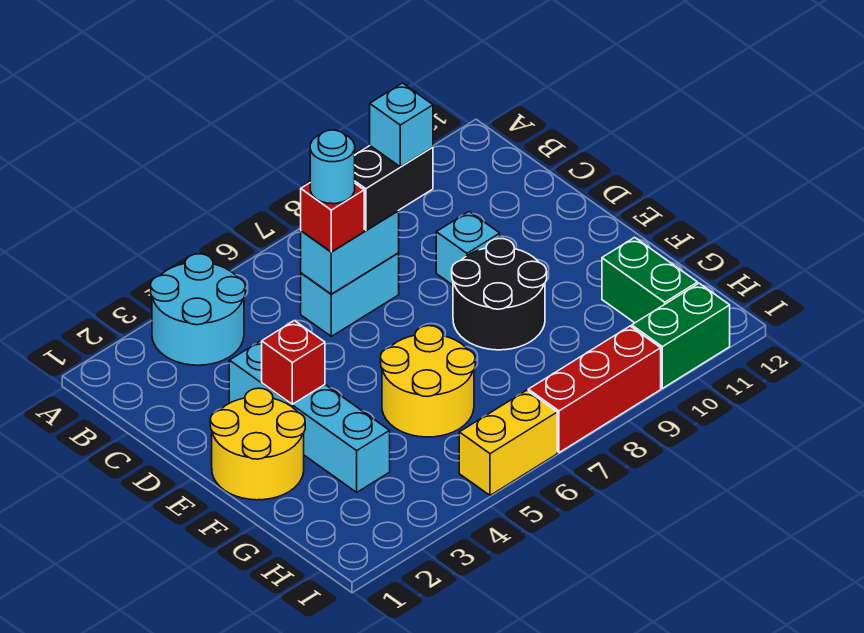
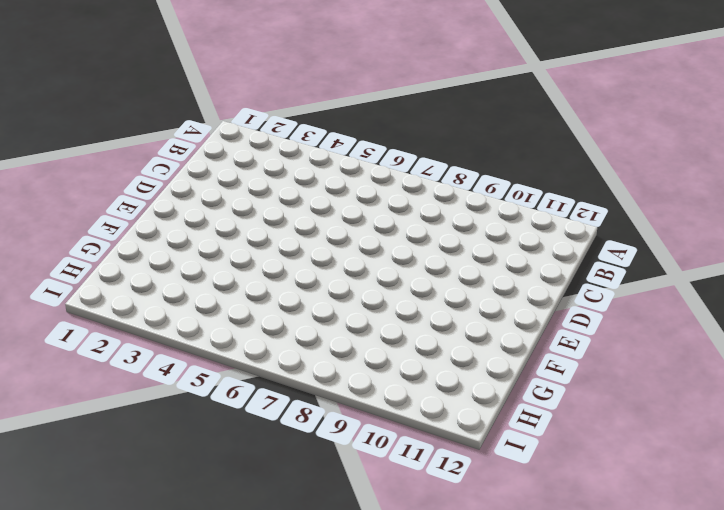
none -> cyan round brick A3:B4 level 1
none -> cyan brick C6:C7 level 1
none -> cyan brick D3:G3 level 1

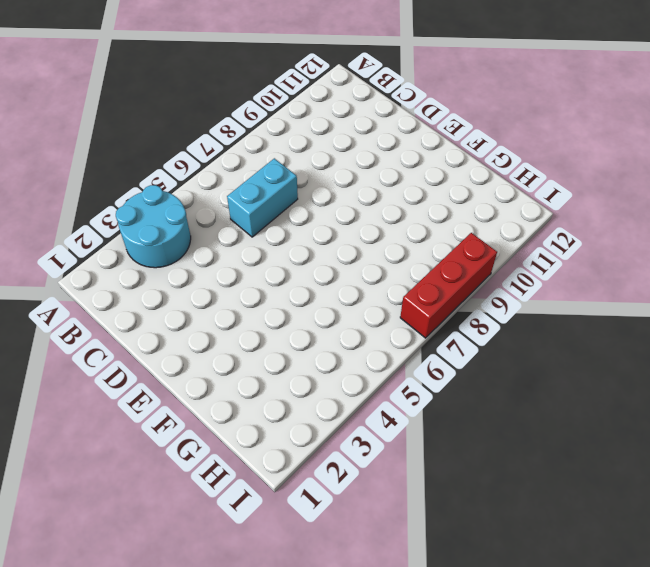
none -> cyan brick D3:G3 level 1
none -> cyan brick D9 level 1
none -> yellow round brick E1:F2 level 1

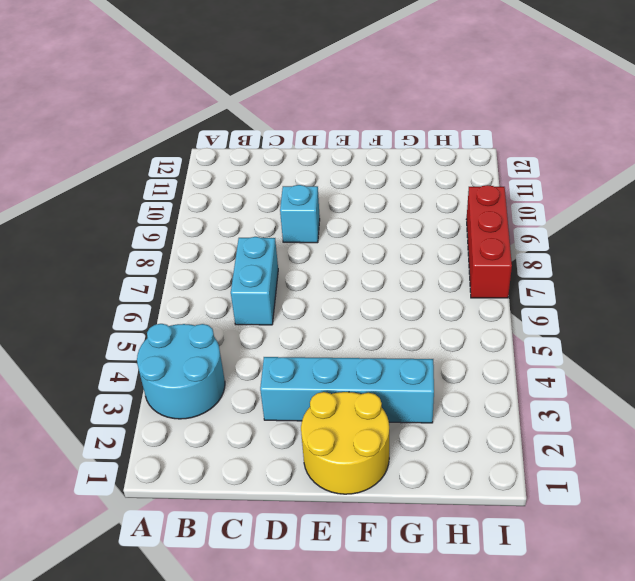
none -> black round brick E8:F9 level 1
none -> yellow round brick F5:G6 level 1
none -> green brick G11:H11 level 1

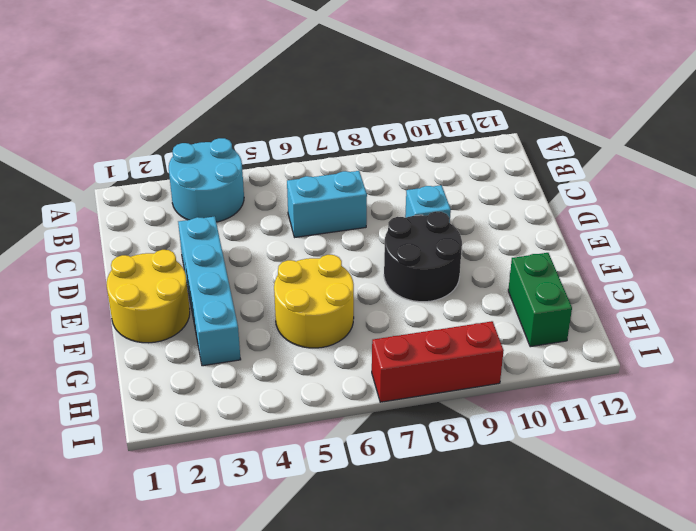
none -> yellow brick I5:I6 level 1
none -> green brick I10:I11 level 1
none -> cyan brick C6:C7 level 2

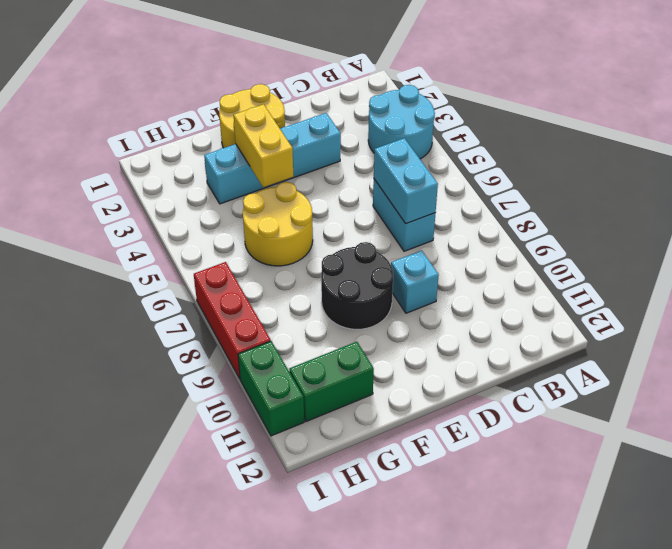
yellow brick F3:F4 level 2 -> yellow brick I5:I6 level 1
none -> red brick E3 level 2
none -> red brick C6 level 3
none -> black brick C7:C8 level 3

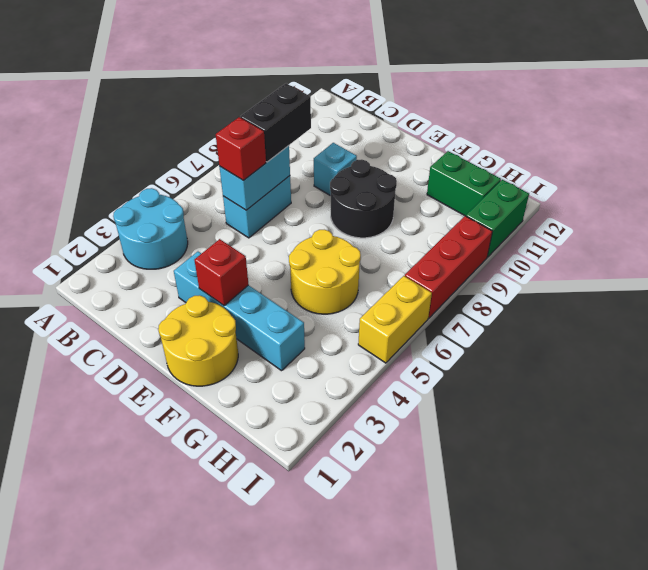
none -> cyan round brick C6 level 4
none -> cyan brick C8 level 4

